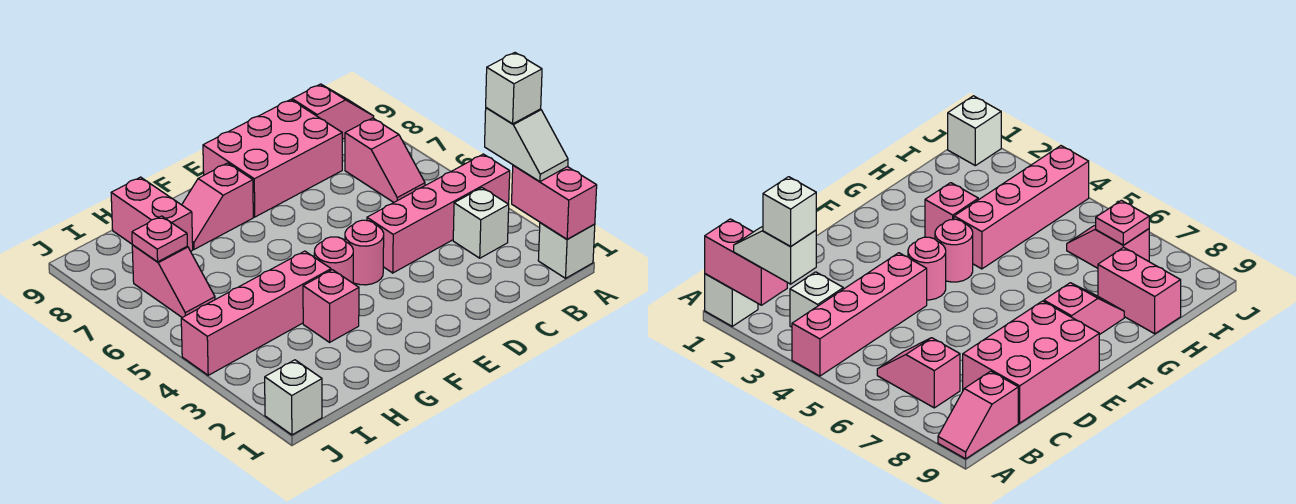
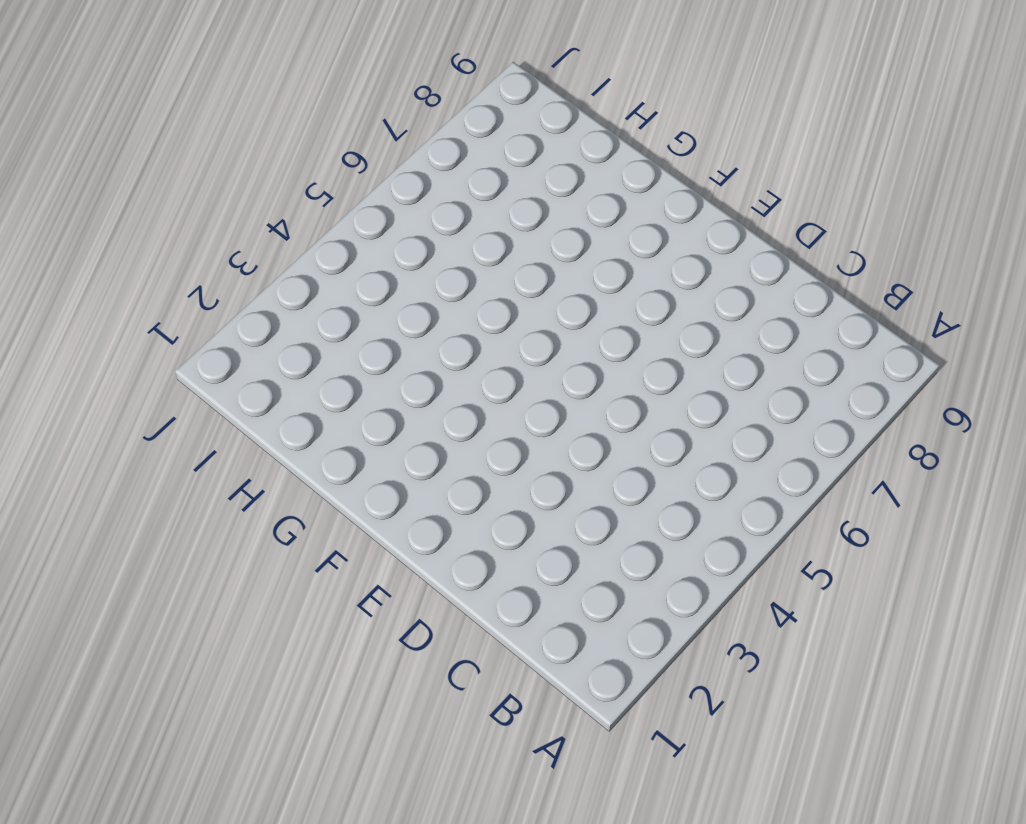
none -> white brick A1 level 1
none -> pink brick A4:D4 level 1
none -> pink slope A9:B9 level 1 top B

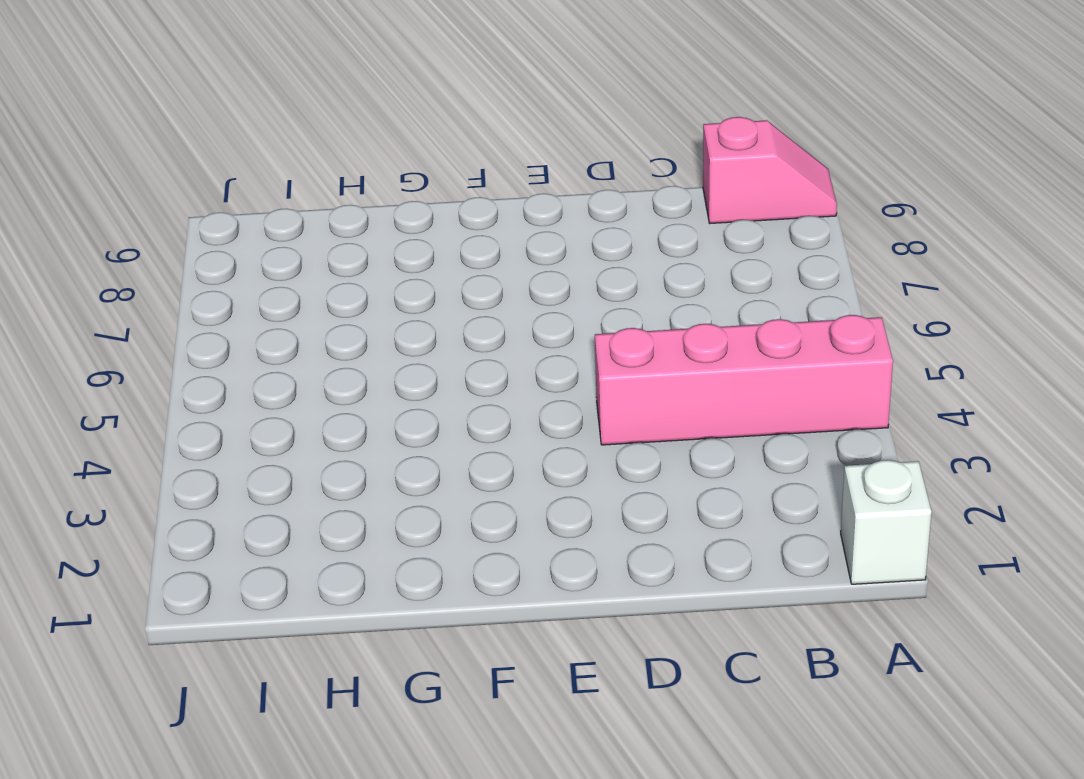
none -> white brick B3 level 1
none -> pink slope B6:B7 level 1 top 7
none -> pink brick C8:E9 level 1

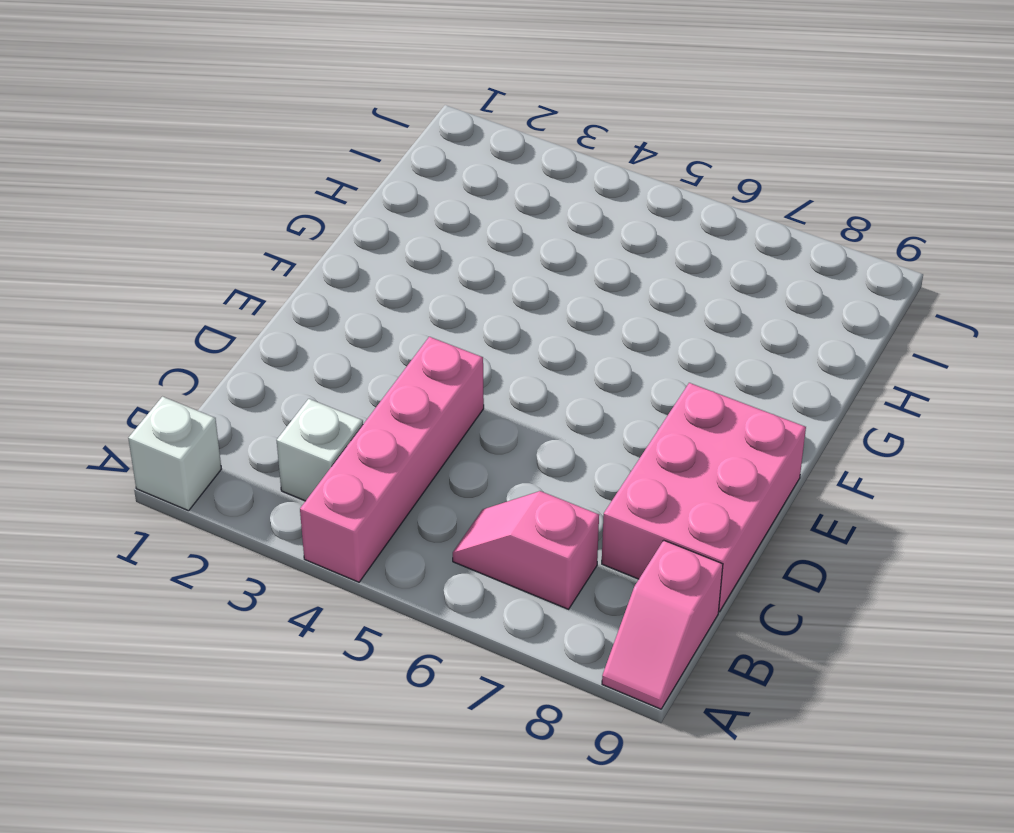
none -> pink round brick E4 level 1
none -> pink round brick F4 level 1
none -> pink slope F8:G8 level 1 top F

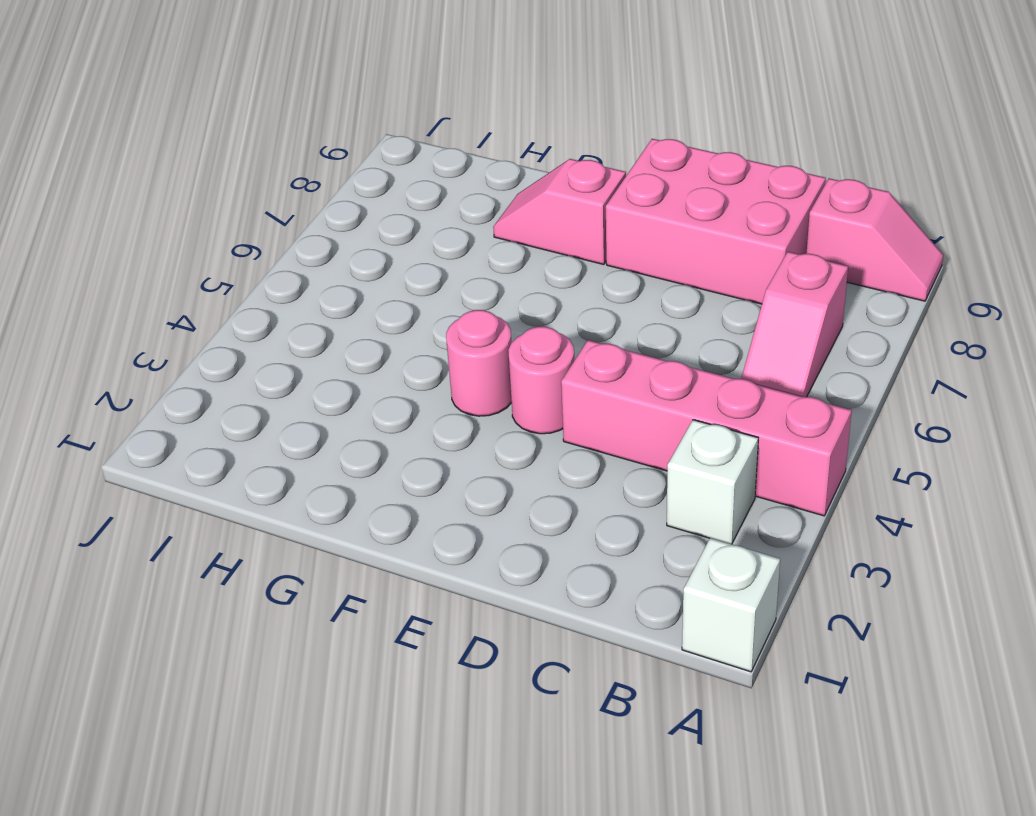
none -> pink brick G3 level 1
none -> pink brick G4:J4 level 1
none -> pink brick H8:H9 level 1

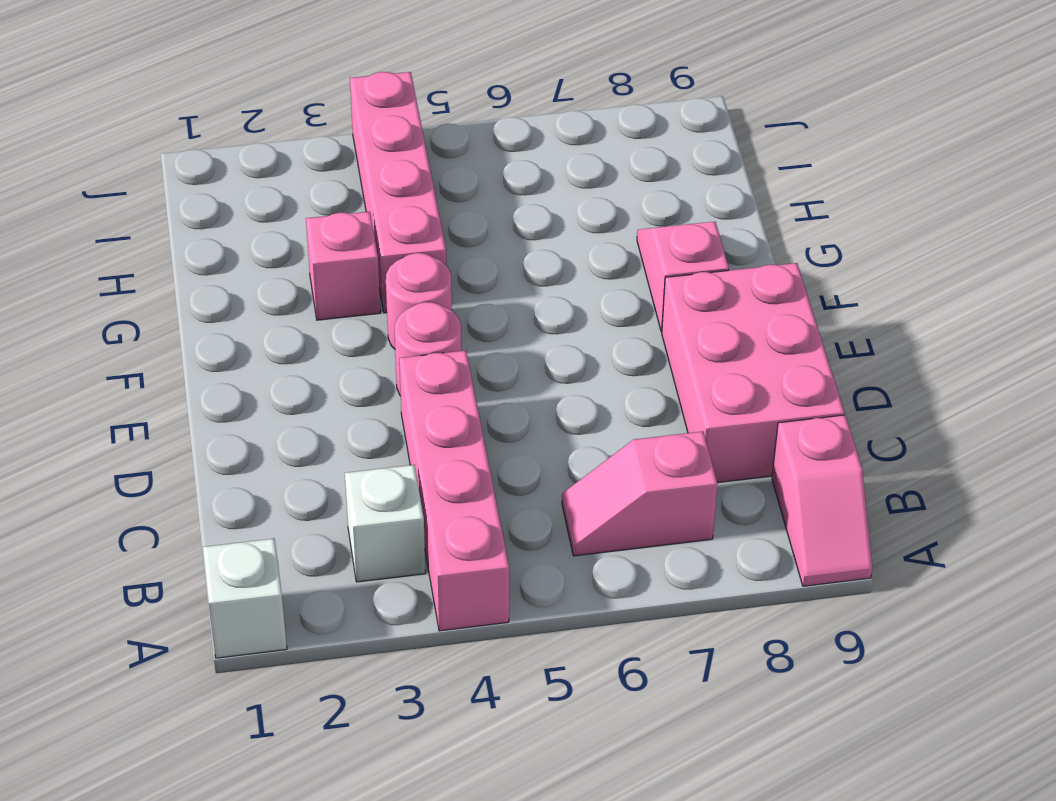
none -> pink brick H8:H9 level 1
none -> pink slope I6:I7 level 1 top 7
none -> white brick J1 level 1

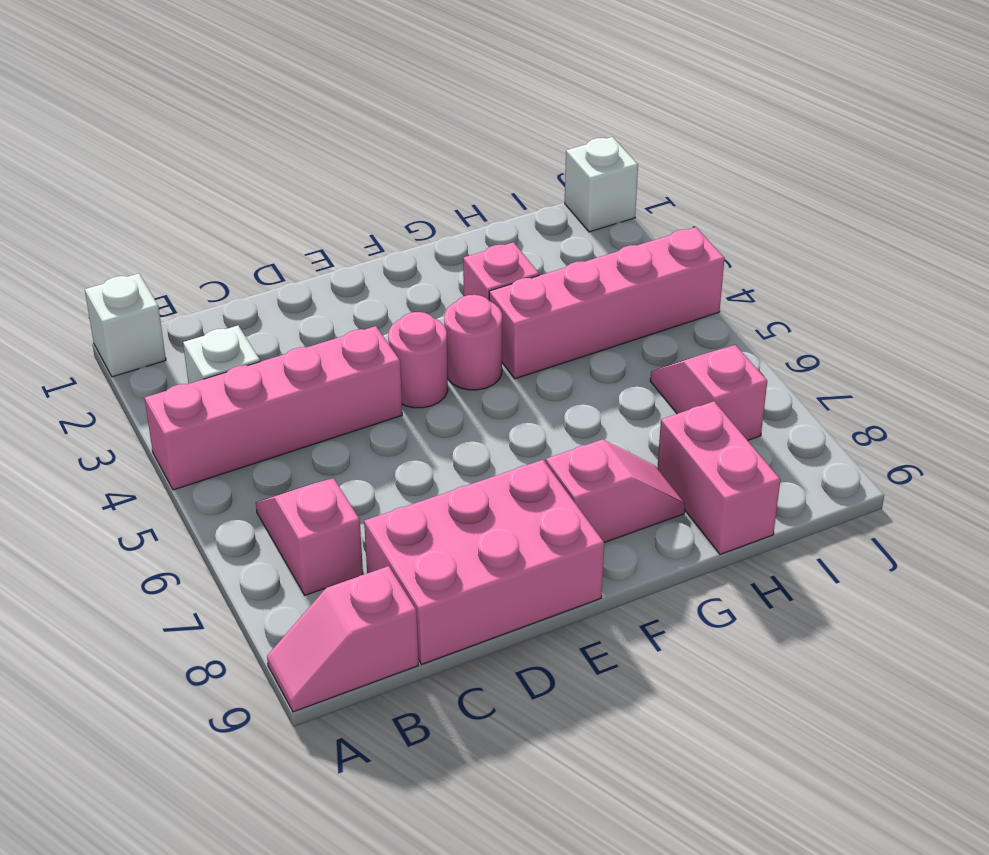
none -> pink brick A1:A2 level 2
none -> pink plate I7 level 2
none -> white slope A2:A3 level 3 top 3

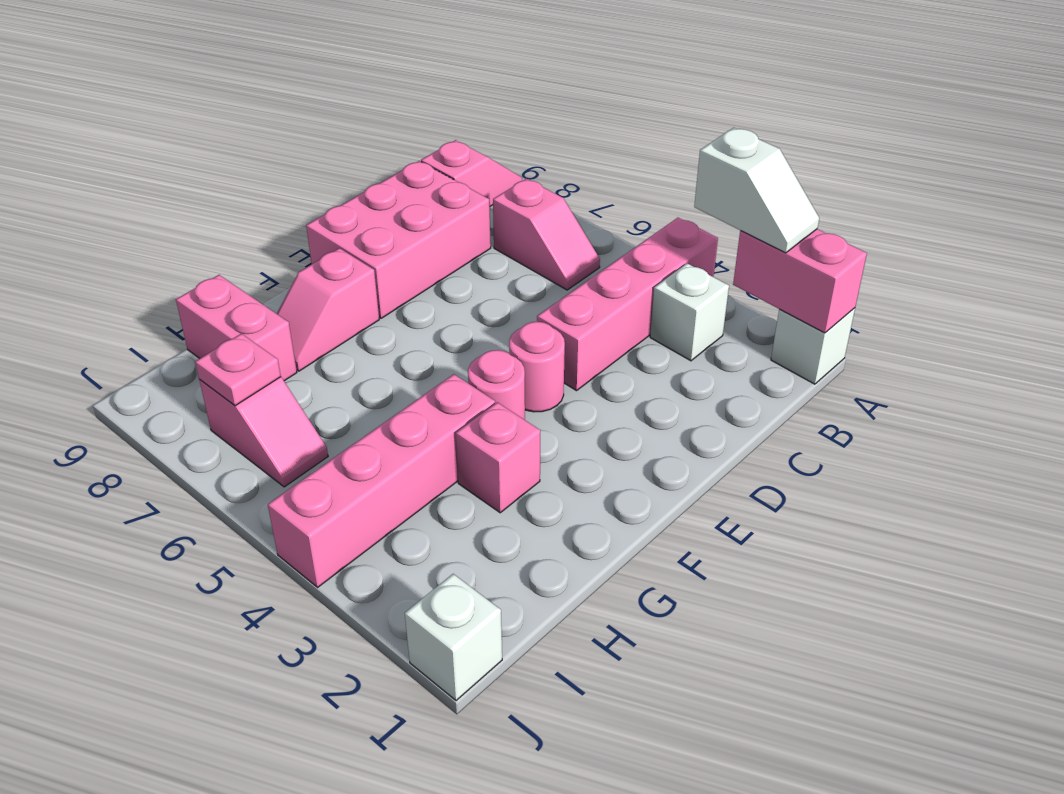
none -> white brick A3 level 4

